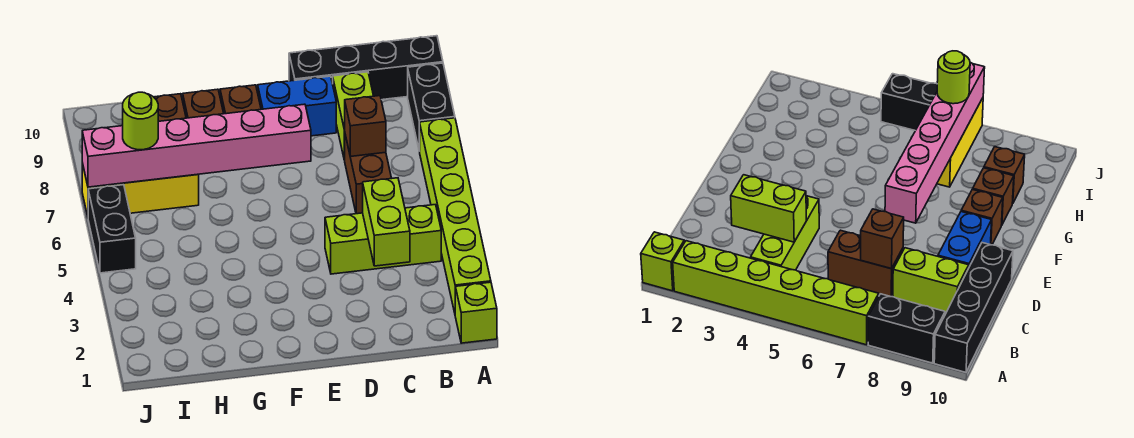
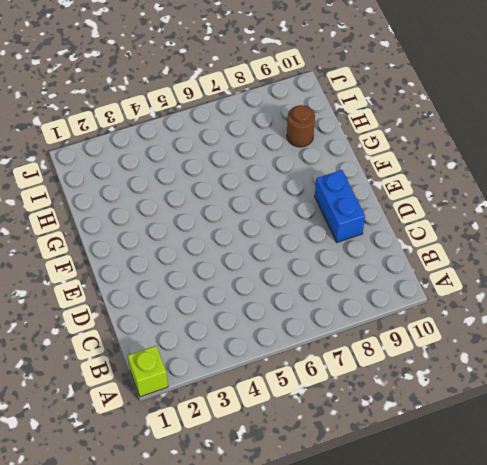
brown round brick H9 level 1 -> brown brick H9 level 1
none -> lime brick A2:A7 level 1
none -> black brick A8:A9 level 1
none -> black brick A10:D10 level 1

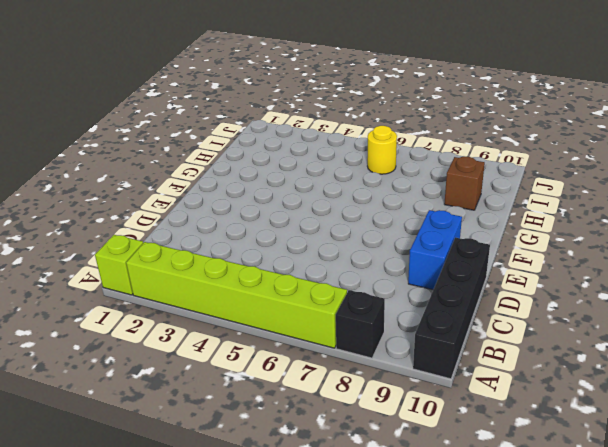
black brick A8 level 1 -> black brick A8:A9 level 1
yellow round brick I6 level 1 -> none
none -> lime brick B4:D4 level 1
none -> brown brick C6:C7 level 1
none -> lime brick C8:C9 level 1

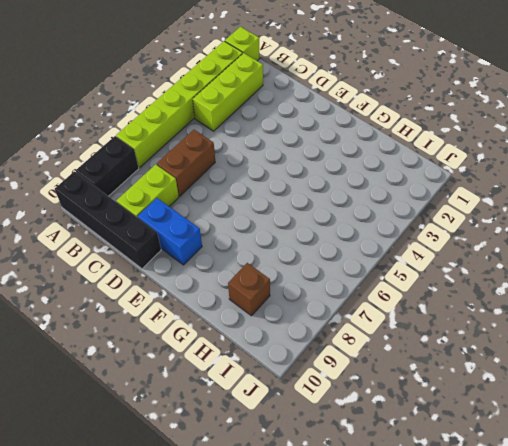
lime brick B2:B4 level 1 -> lime brick B4:D4 level 1
none -> brown brick F9 level 1
none -> brown brick G9 level 1
none -> yellow brick H7:J7 level 1

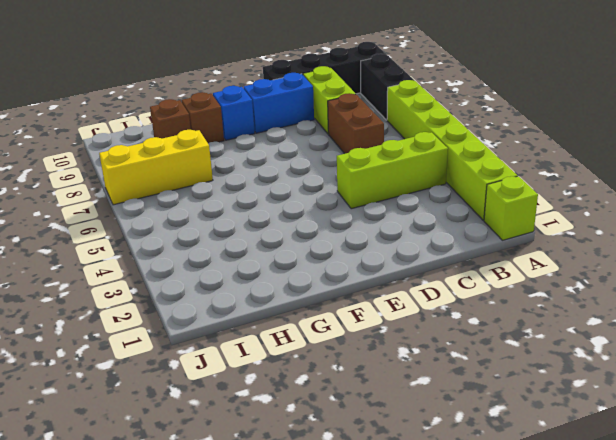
blue brick F9 level 1 -> brown brick F9 level 1
none -> black brick J5:J6 level 1
none -> lime brick C3:C4 level 2
none -> brown brick C7 level 2

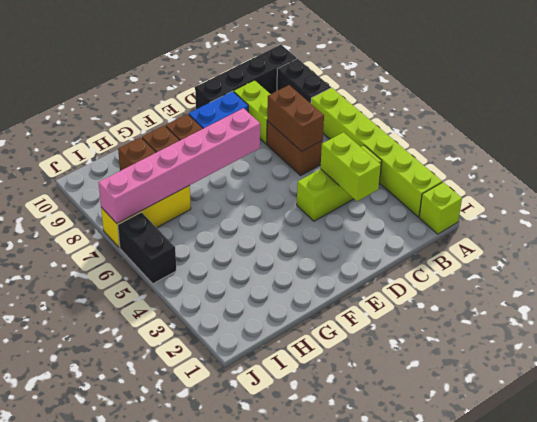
brown brick C6:C7 level 2 -> brown brick C7 level 2
none -> lime round brick I7 level 3

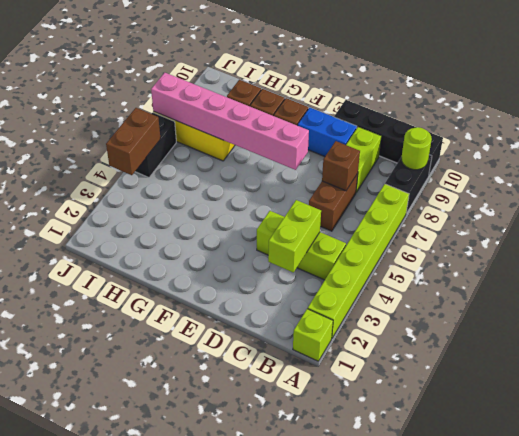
lime round brick A9 level 2 -> lime round brick I7 level 3
brown brick J4:J5 level 2 -> none

